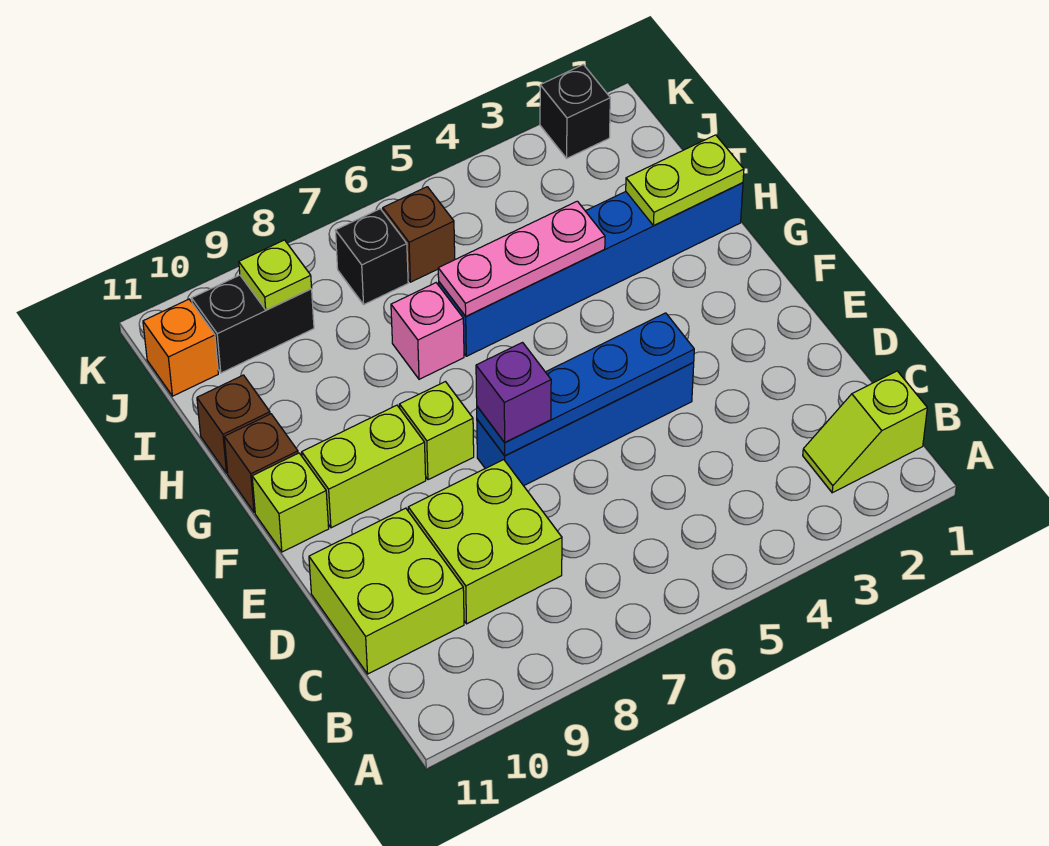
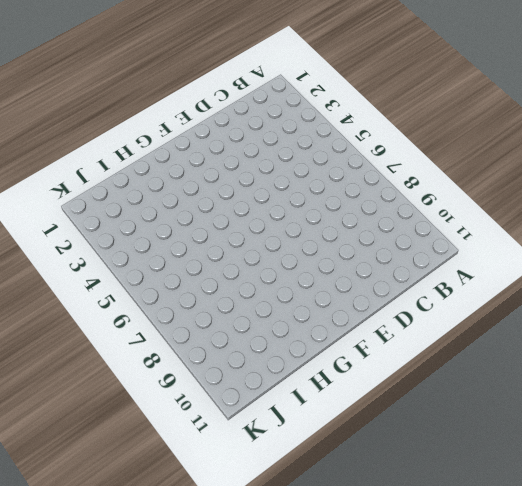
none -> lime slope B1:B2 level 1 top 1
none -> lime brick C8:D9 level 1
none -> lime brick C10:D11 level 1

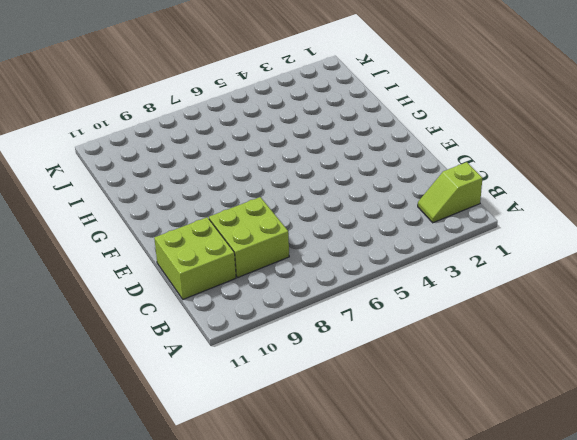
none -> blue brick E4:E7 level 1
none -> lime brick F8 level 1
none -> lime brick F9:F10 level 1

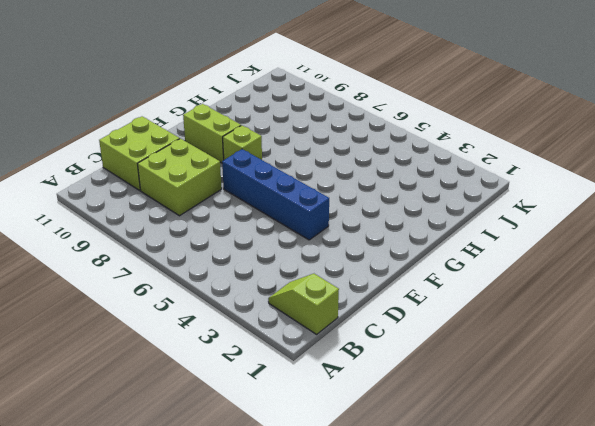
none -> lime brick F11 level 1
none -> brown brick G11 level 1
none -> blue brick H1:H6 level 1

